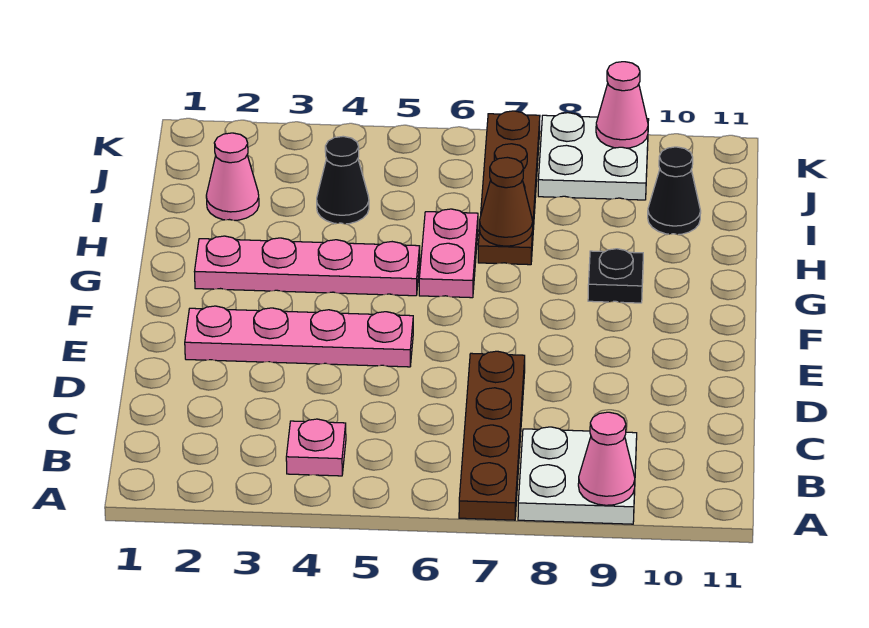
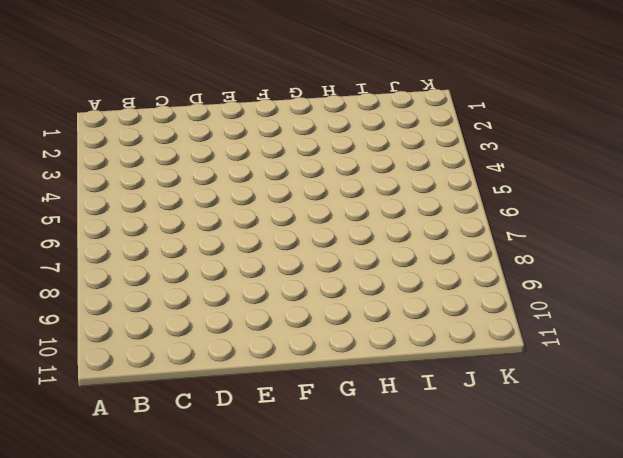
none -> brown plate A7:D7 level 1
none -> white plate A8:B9 level 1
none -> pink plate B4 level 1

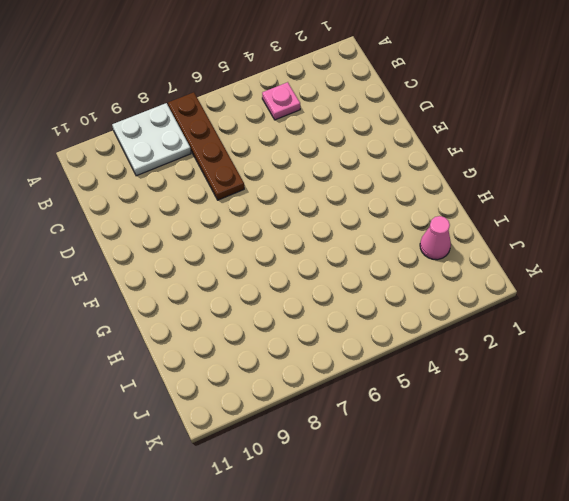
none -> pink plate E2:E5 level 1
none -> pink plate G2:G5 level 1
none -> pink plate G6:H6 level 1

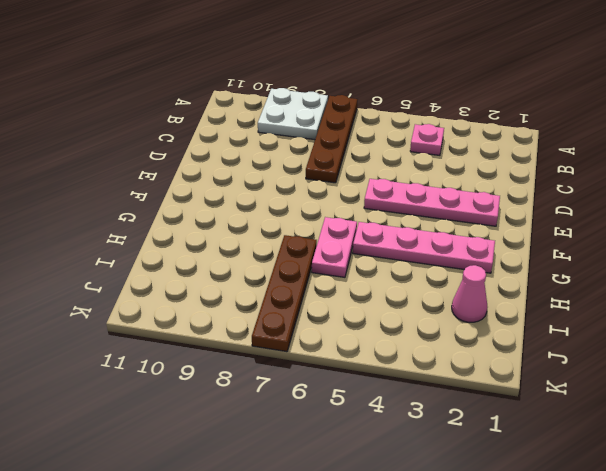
none -> black plate G9 level 1
none -> black cone I4 level 1
none -> black cone I10 level 1

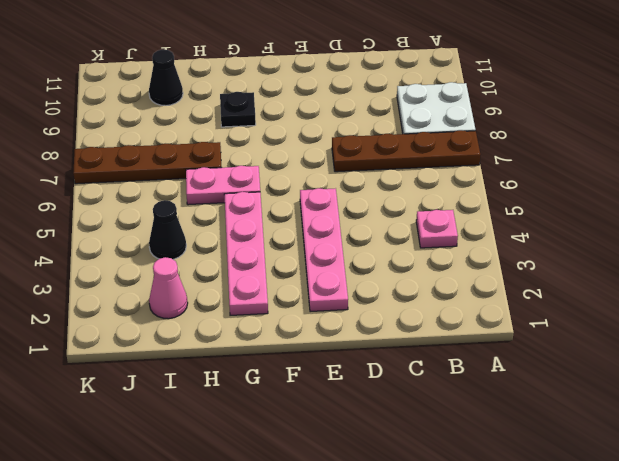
none -> white plate J8:K9 level 1
none -> pink cone A9 level 2
none -> brown cone H7 level 2

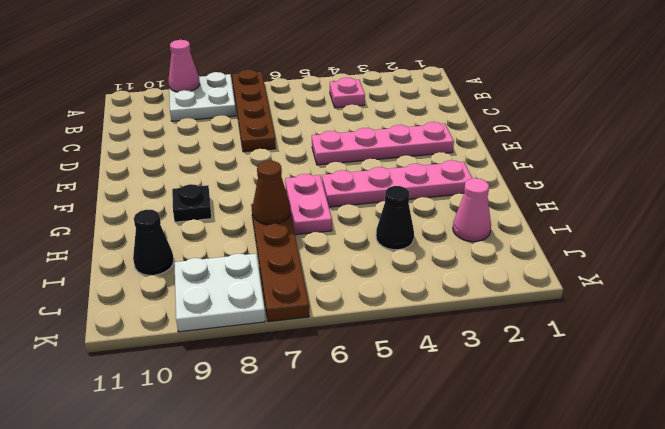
none -> pink cone K9 level 2

